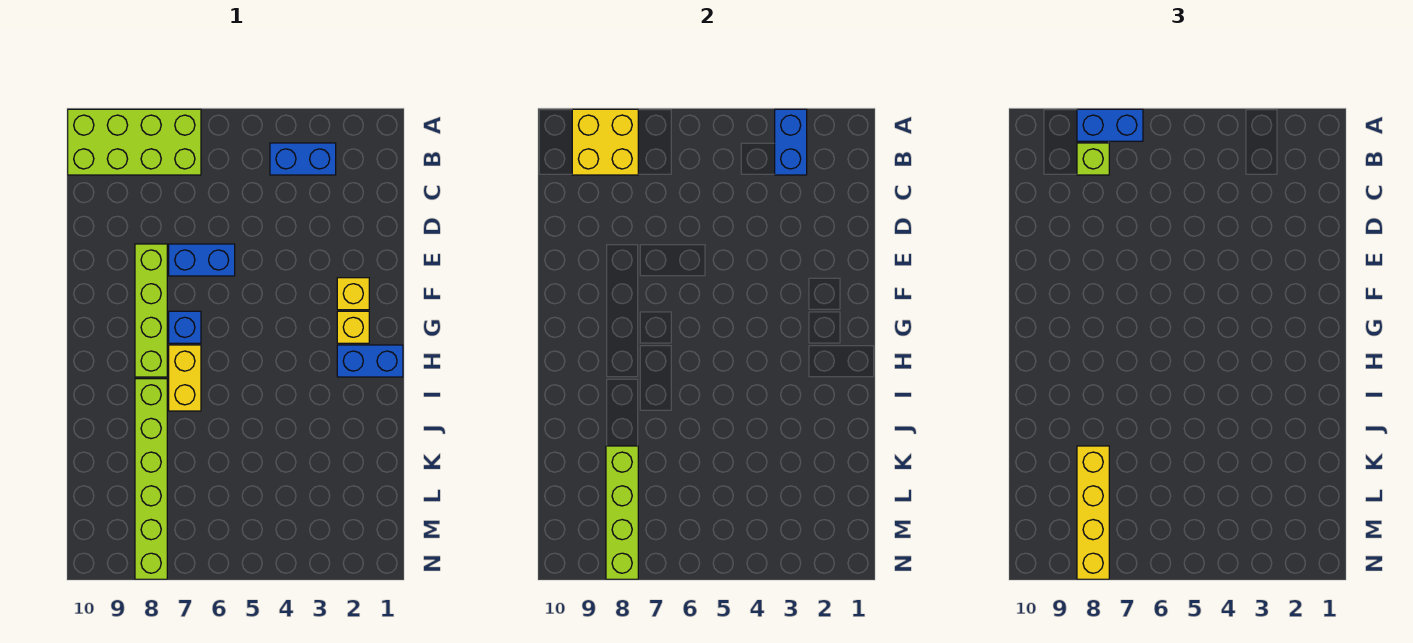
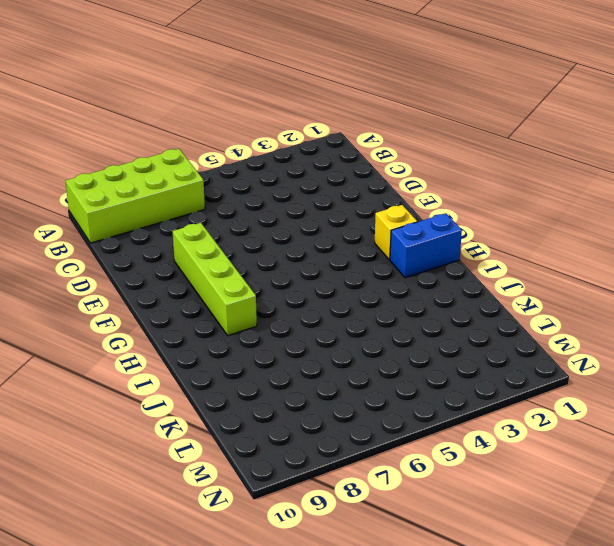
none -> blue brick B3:B4 level 1
none -> blue brick E6:E7 level 1
none -> yellow brick F2 level 1

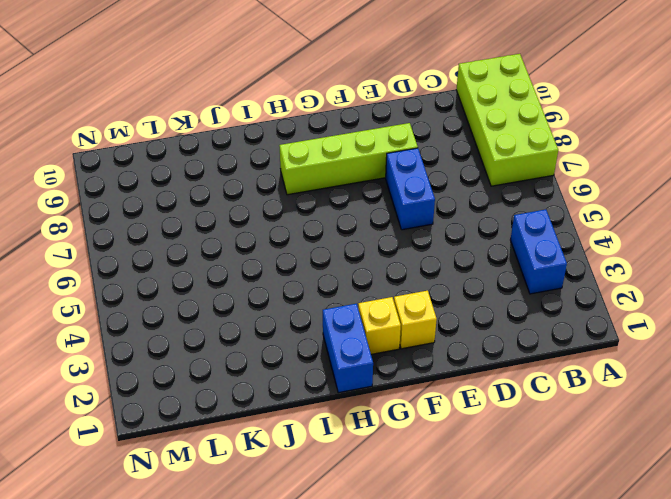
none -> blue brick G7 level 1
none -> yellow brick H7:I7 level 1
none -> lime brick I8:N8 level 1

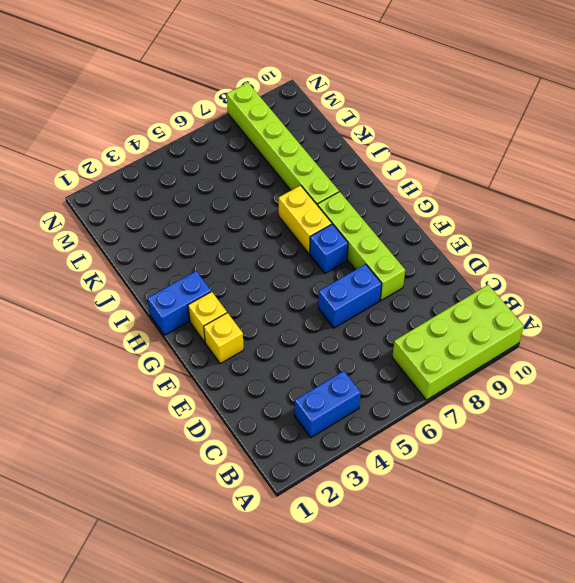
none -> blue brick A3:B3 level 2
none -> yellow brick A8:B9 level 2
none -> lime brick K8:N8 level 2

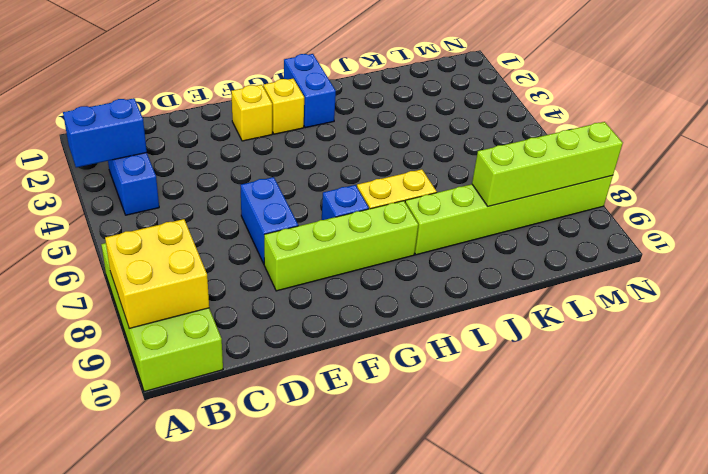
none -> blue brick A7:A8 level 3
none -> lime brick B8 level 3
none -> yellow brick K8:N8 level 3

